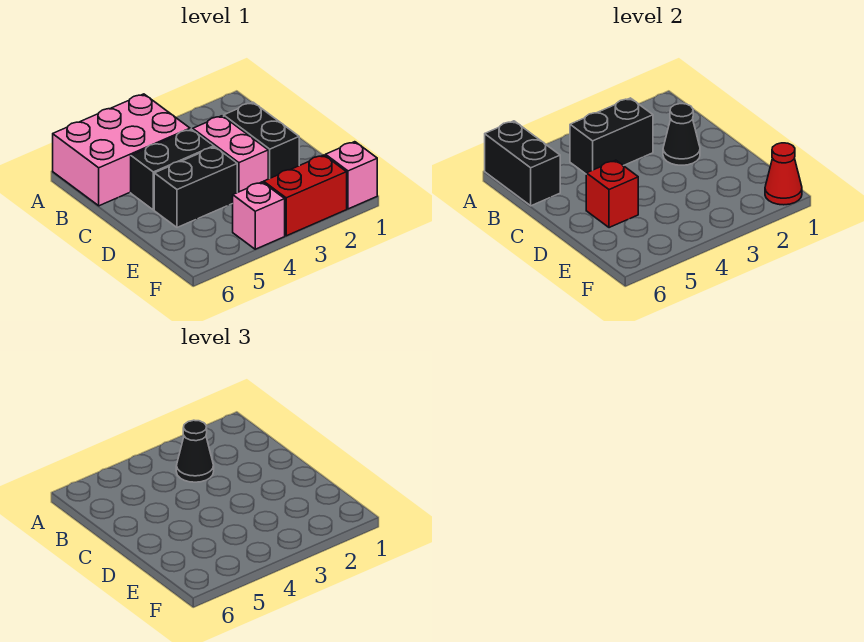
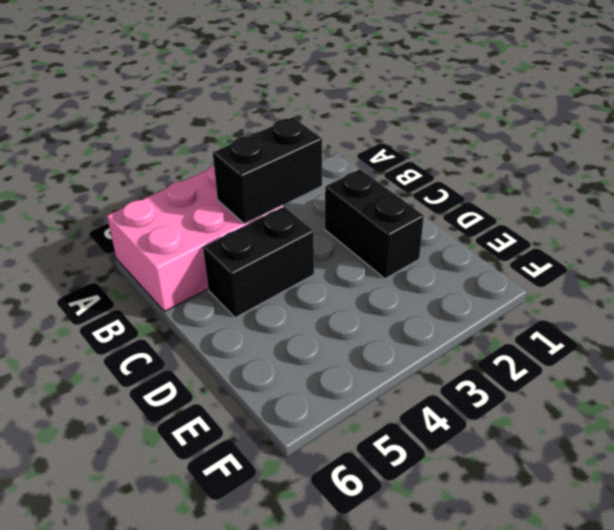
none -> pink brick C3:D3 level 1
none -> black brick D4:D5 level 1
none -> pink brick F1 level 1

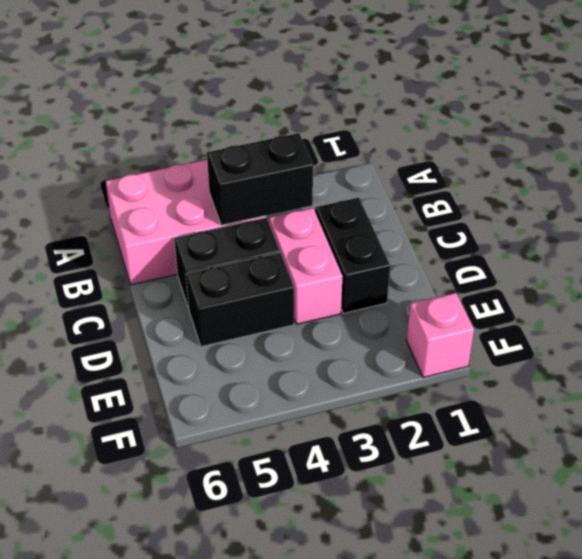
none -> red brick F2:F3 level 1
none -> pink brick F4 level 1
none -> black brick A6:B6 level 2

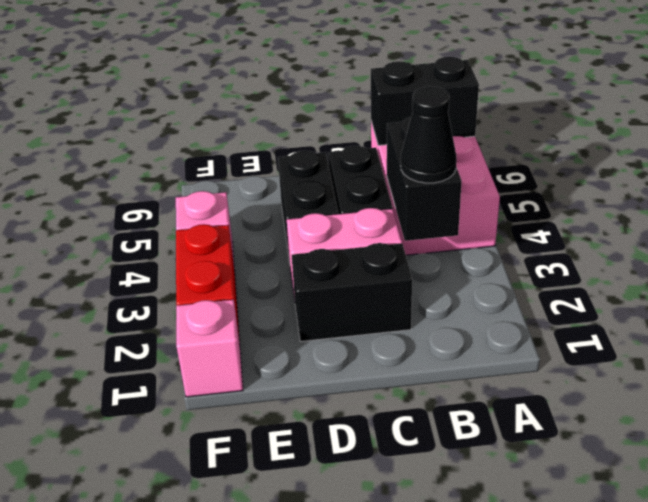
none -> black cone C2 level 2
none -> red brick D5 level 2
none -> red cone F1 level 2

